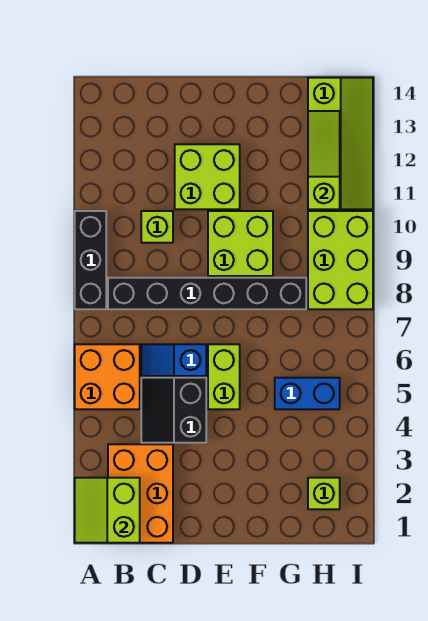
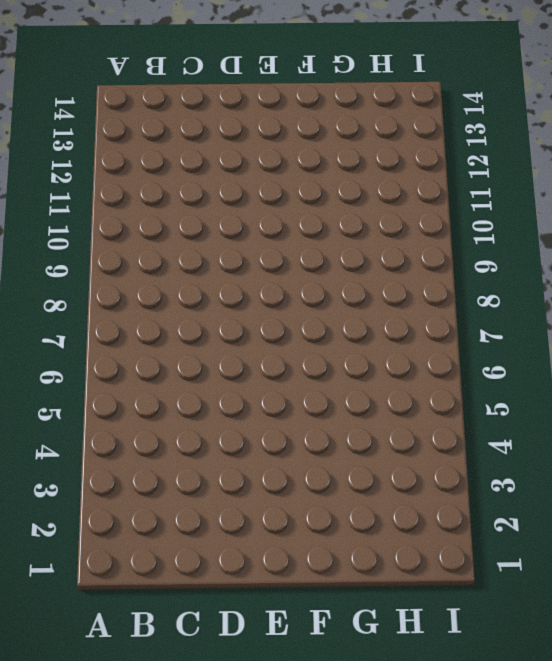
none -> orange brick A5:B6 level 1
none -> black brick A8:A10 level 1
none -> orange brick B1:C3 level 1

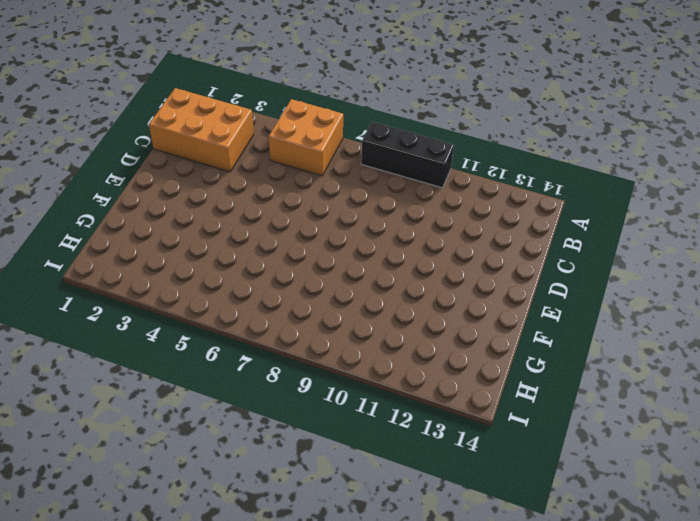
none -> black brick B8:G8 level 1
none -> black slope C4:D5 level 1 top D
none -> blue slope C6:D6 level 1 top D

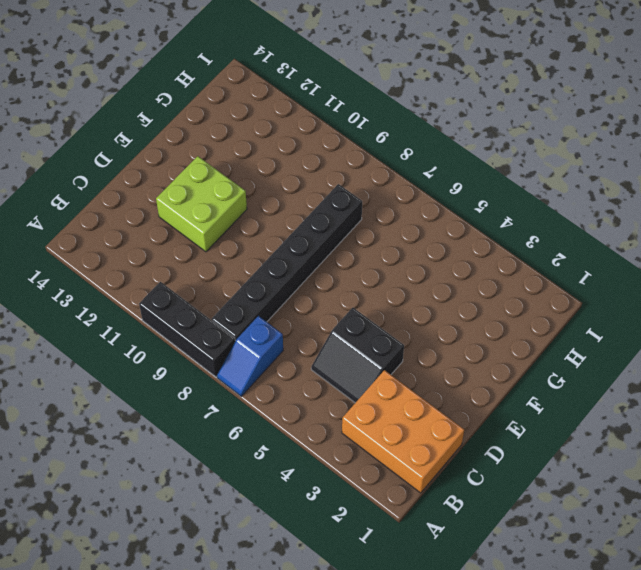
blue slope A7:B7 level 1 top B -> blue slope C6:D6 level 1 top D
none -> orange brick A5:B6 level 1
none -> lime brick C10 level 1
none -> lime brick E5:E6 level 1

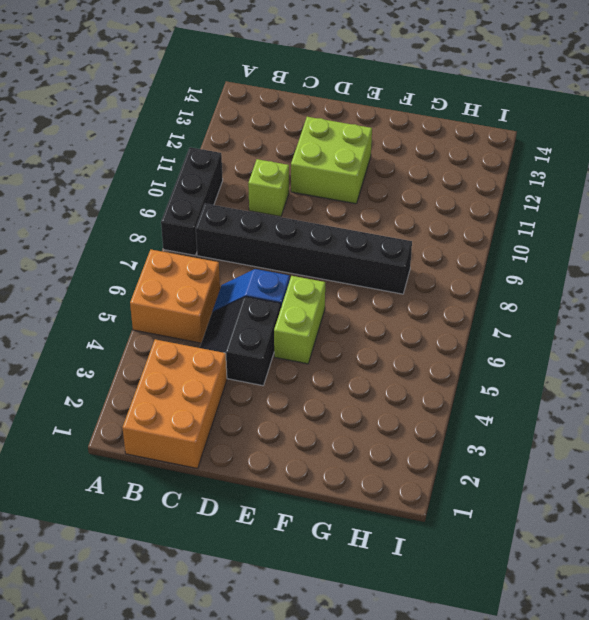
none -> lime brick E9:F10 level 1
none -> blue brick G5:H5 level 1
none -> lime brick H2 level 1

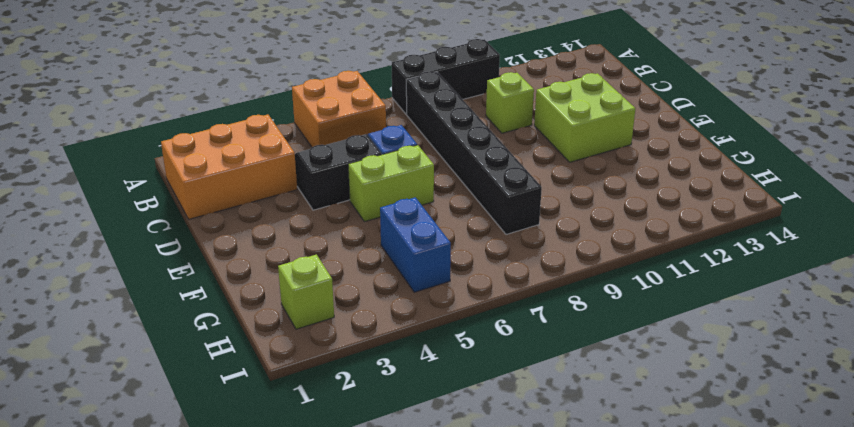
none -> lime brick E9:F10 level 1
none -> lime brick H8:I10 level 1
none -> lime slope H11:I14 level 1 top H

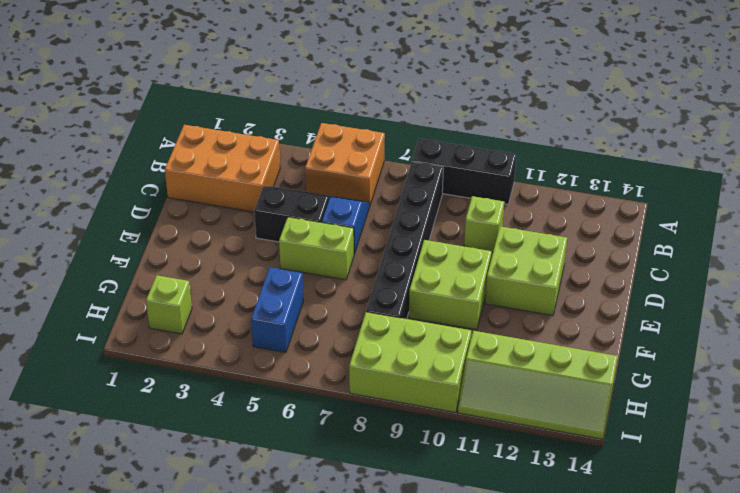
none -> lime slope A1:B2 level 2 top B
none -> lime slope H11:H13 level 2 top 11

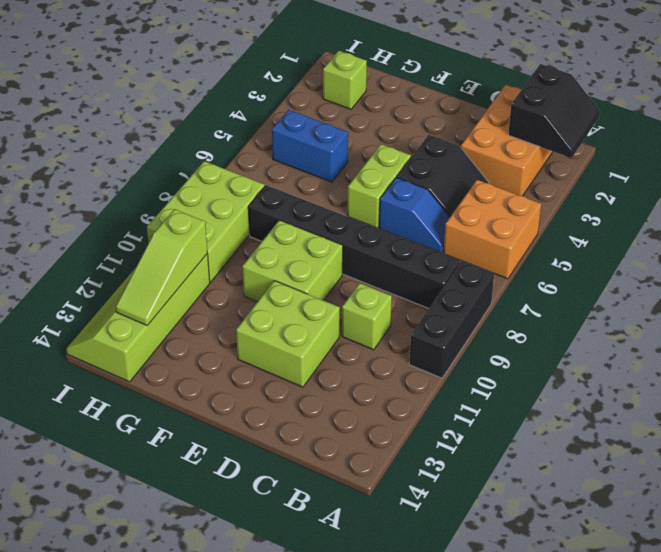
black slope A1:B2 level 2 top B -> lime slope A1:B2 level 2 top B

